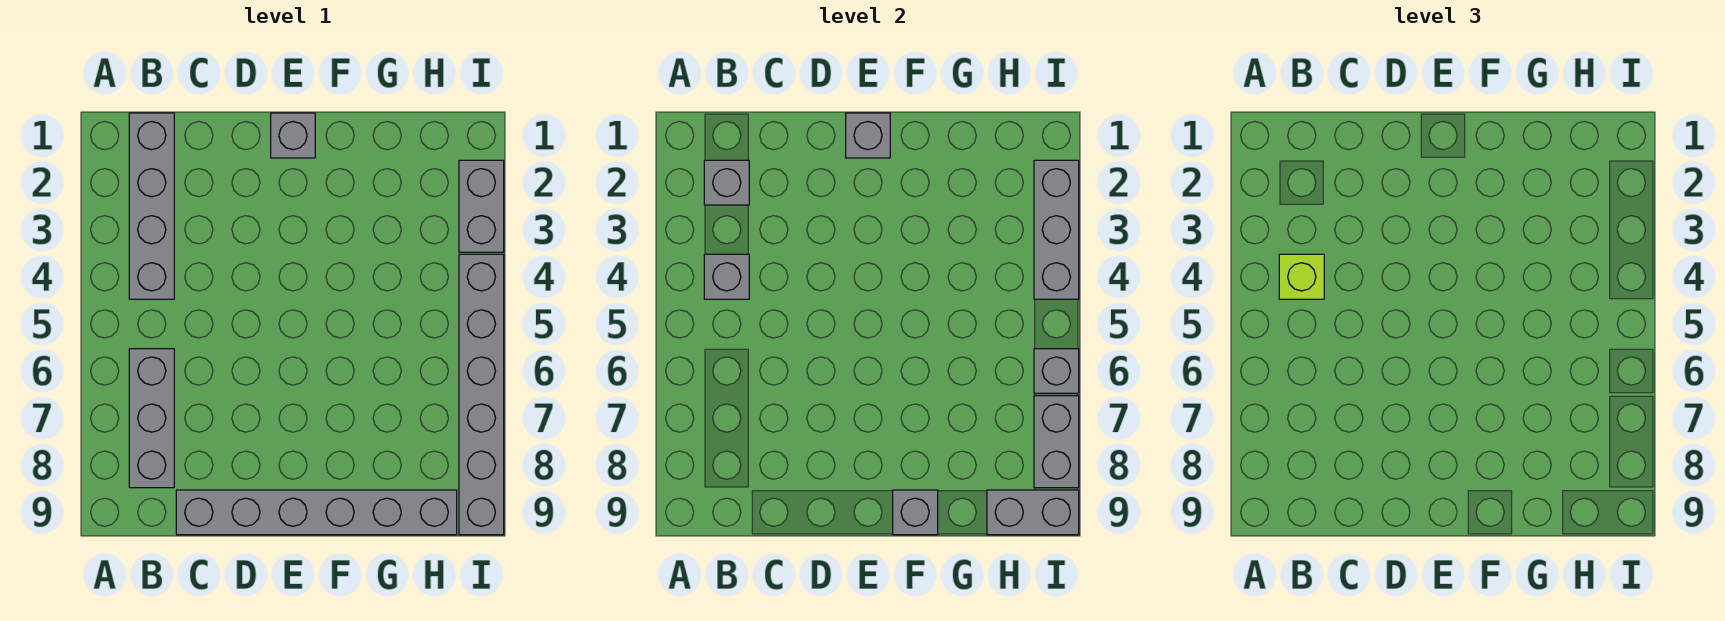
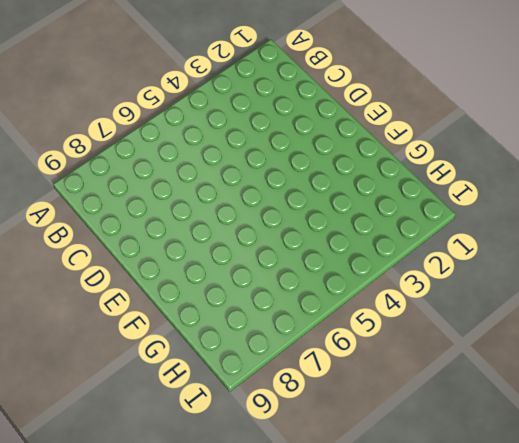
none -> grey brick B1:B4 level 1
none -> grey brick B6:B8 level 1
none -> grey brick C9:H9 level 1

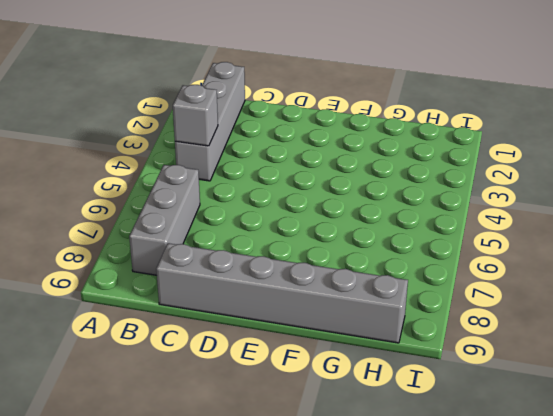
none -> grey brick E1 level 1
none -> grey brick I2:I3 level 1
none -> grey brick I4:I9 level 1

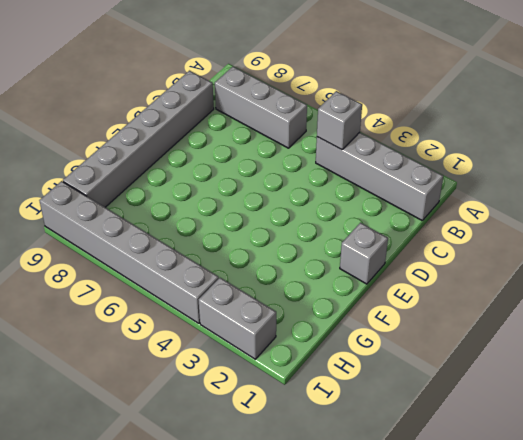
none -> grey brick B2 level 2
none -> grey brick E1 level 2
none -> grey brick F9 level 2

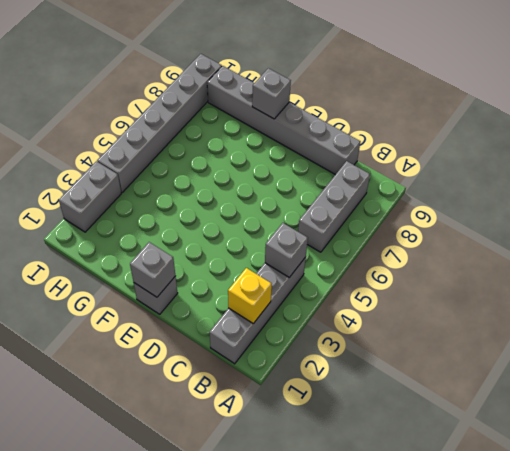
yellow brick B2 level 2 -> grey brick B2 level 2
none -> grey brick H9:I9 level 2
none -> grey brick I2:I4 level 2
none -> grey brick I6 level 2

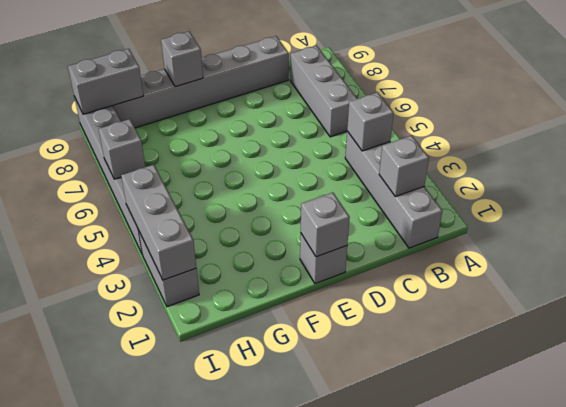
none -> grey brick I7:I8 level 2
none -> lime brick B4 level 3

